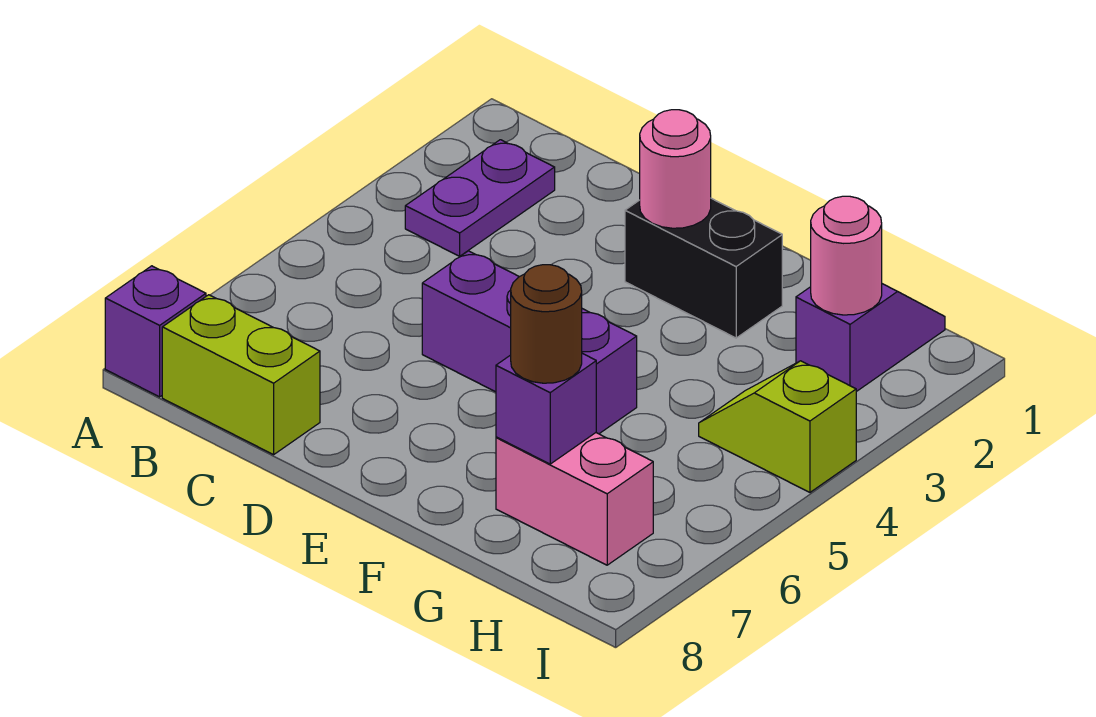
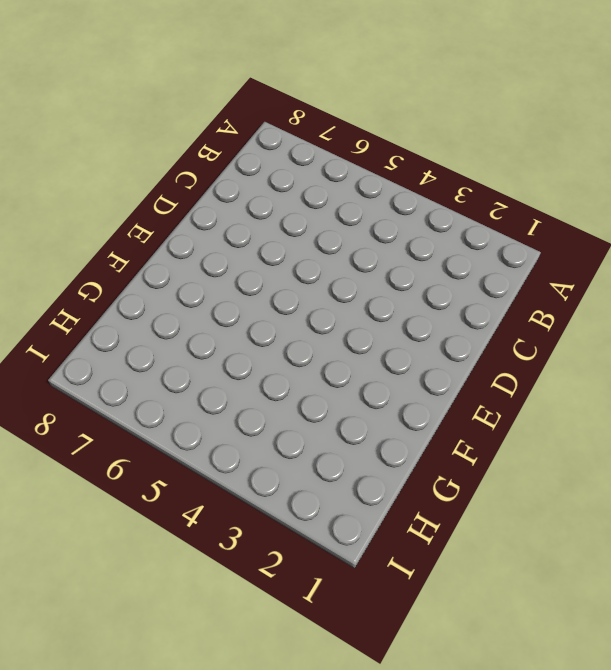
none -> purple brick A8 level 1
none -> purple plate B2:B3 level 1
none -> lime brick B8:C8 level 1

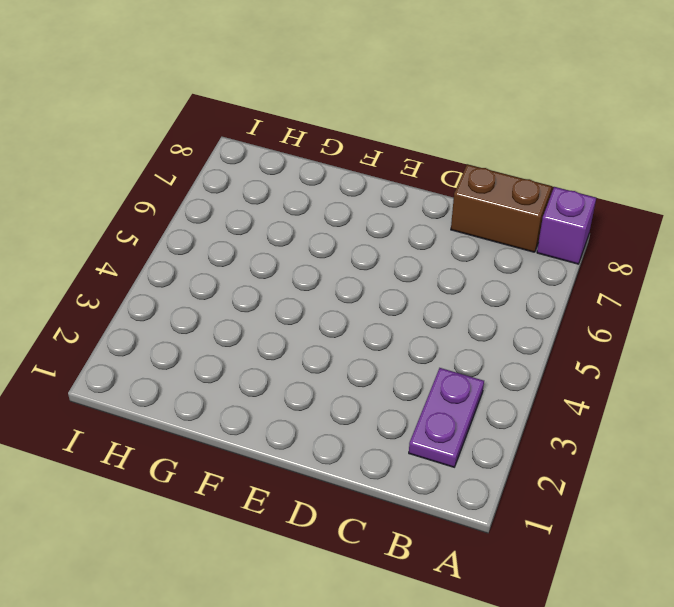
brown brick B8:C8 level 1 -> lime brick B8:C8 level 1
none -> purple brick D5:F5 level 1
none -> black brick E2:F2 level 1
none -> pink brick G7:H7 level 1

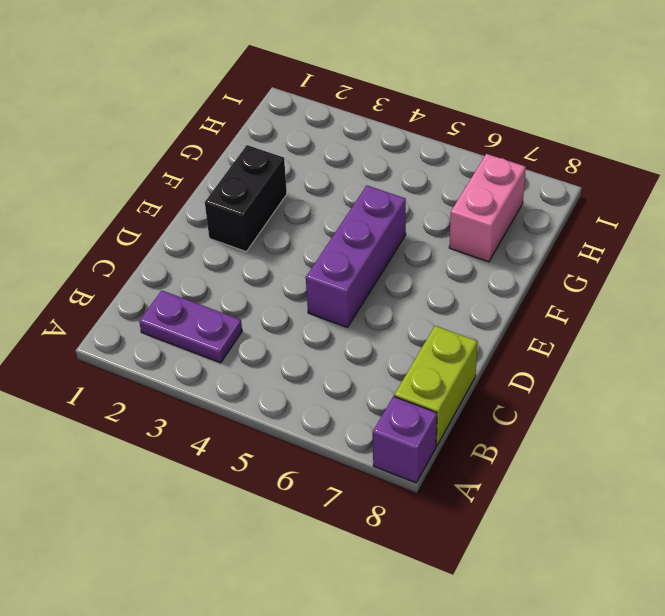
none -> purple slope H1:H2 level 1 top 2
none -> lime slope H4:I4 level 1 top I
none -> pink round brick E2 level 2

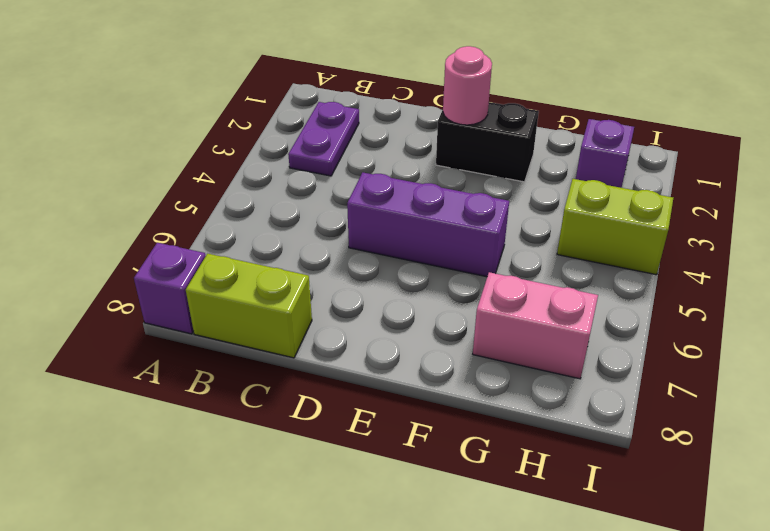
lime brick H4:I4 level 1 -> lime slope H4:I4 level 1 top I
none -> purple brick G7 level 2
none -> pink round brick H2 level 2
none -> brown round brick G7 level 3

